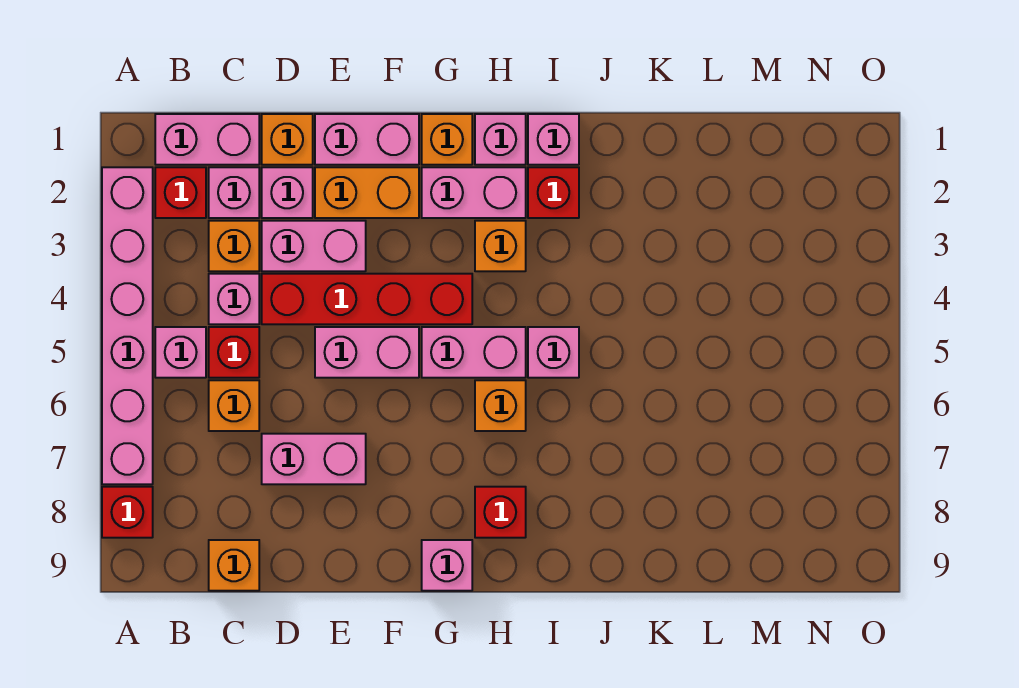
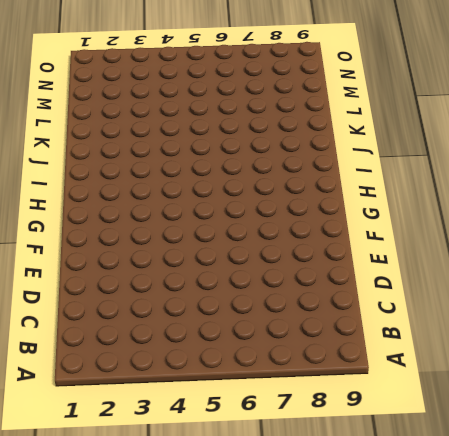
none -> pink brick A2:A7 level 1
none -> red brick A8 level 1
none -> pink brick B1:C1 level 1
none -> red brick B2 level 1

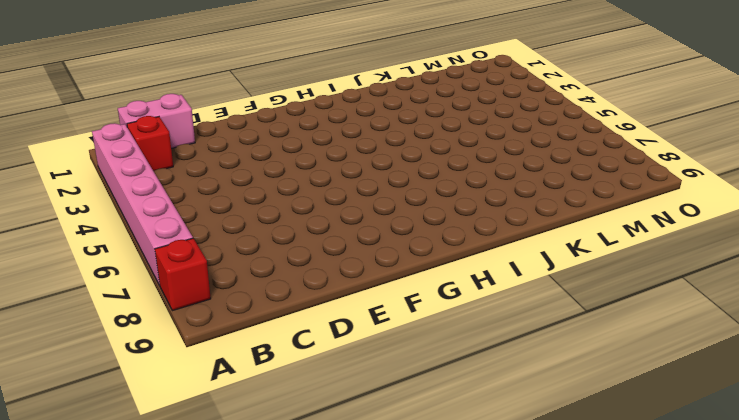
none -> pink brick B5 level 1
none -> pink brick C2 level 1
none -> orange brick C3 level 1
none -> pink brick C4 level 1

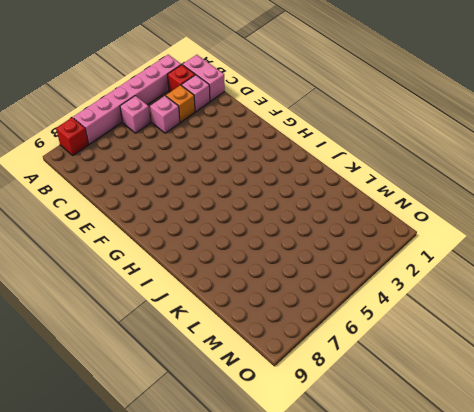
none -> red brick C5 level 1
none -> orange brick C6 level 1
none -> orange brick C9 level 1
none -> orange brick D1 level 1

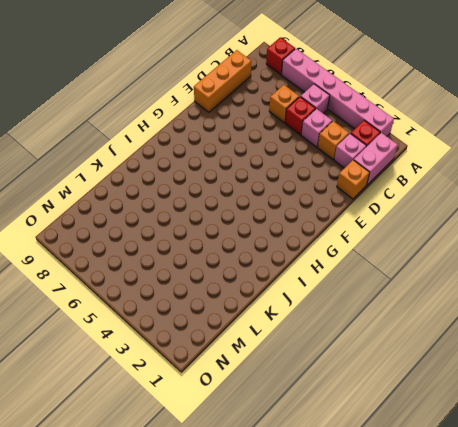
orange brick C9:E9 level 1 -> orange brick C9 level 1
none -> pink brick D2 level 1
none -> pink brick D3:E3 level 1
none -> red brick D4:G4 level 1
none -> pink brick D7:E7 level 1

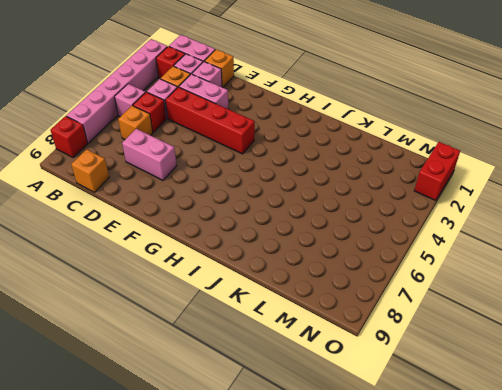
red brick O1:O2 level 1 -> none
none -> pink brick E1:F1 level 1
none -> orange brick E2:F2 level 1
none -> pink brick E5:F5 level 1
none -> orange brick G1 level 1

